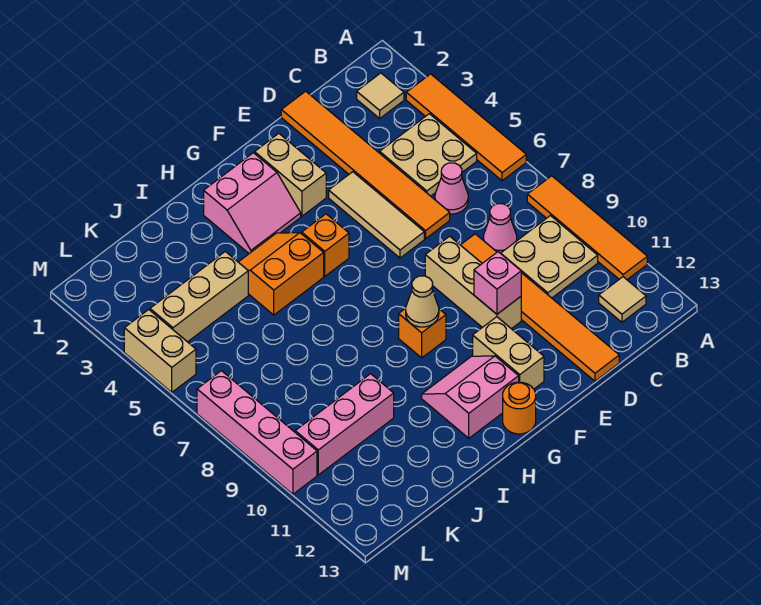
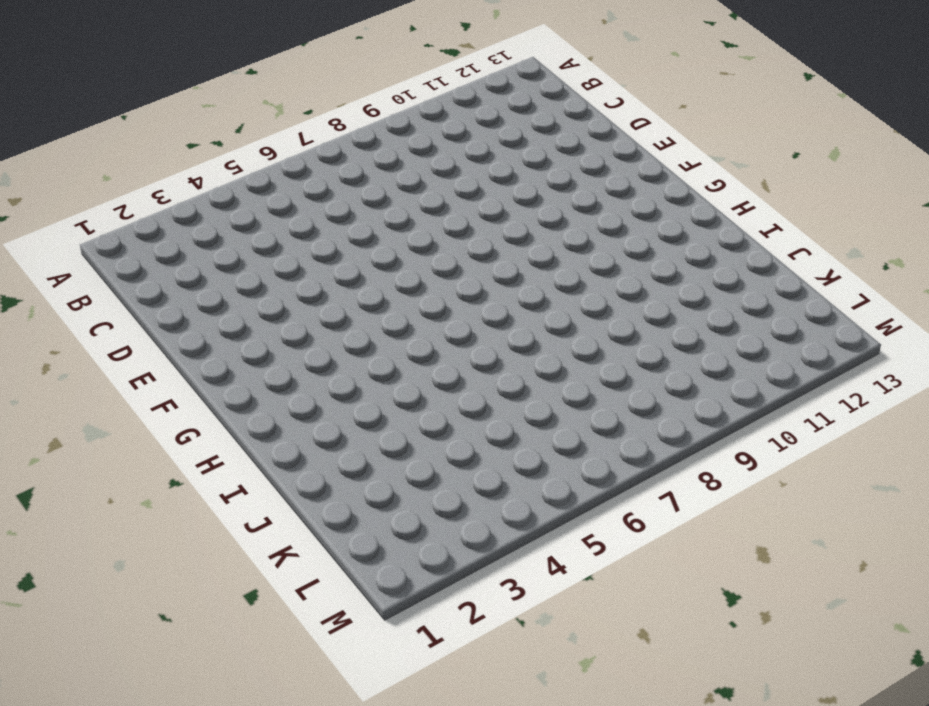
none -> orange tile A3:A6 level 1
none -> orange tile A8:A11 level 1
none -> tan tile B2 level 1

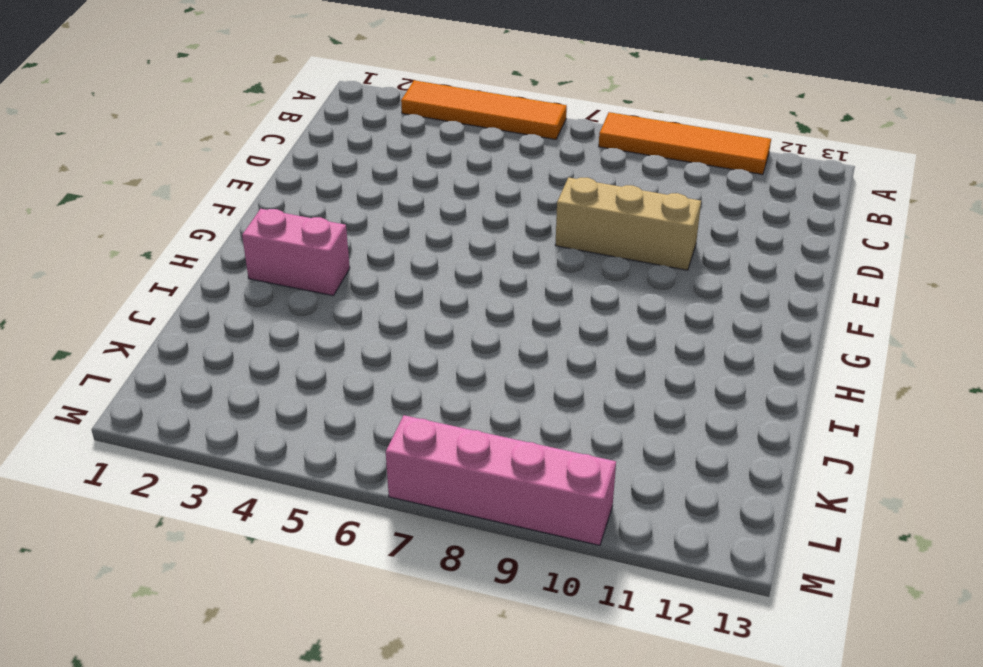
pink brick H2:H3 level 1 -> pink slope G2:H3 level 1 top 2
none -> tan tile B2 level 1
none -> tan plate B4:C5 level 1
none -> tan plate B9:C10 level 1

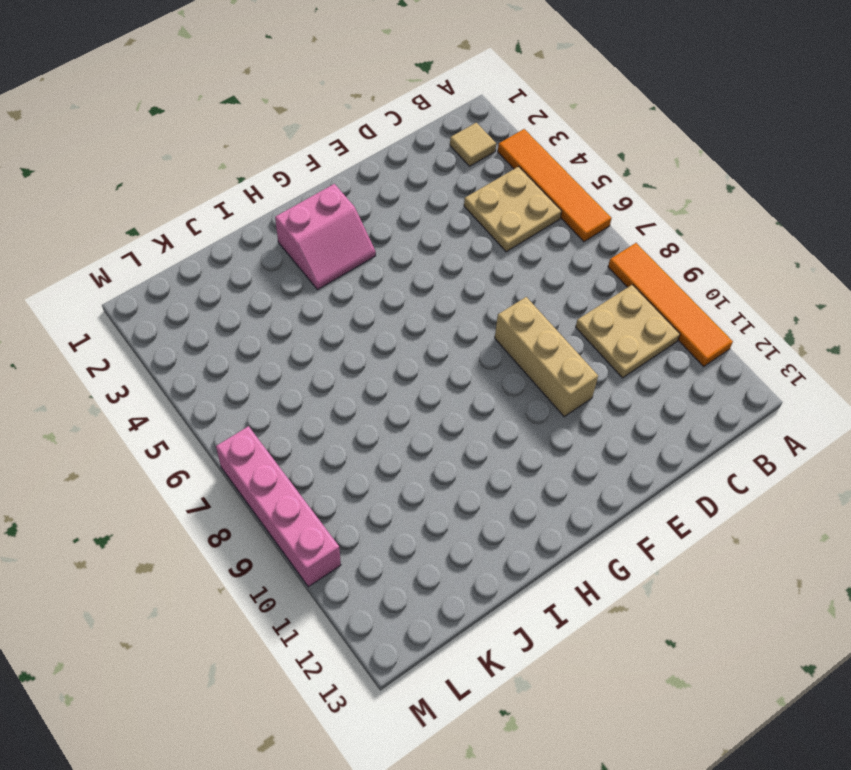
none -> tan tile B12 level 1
none -> pink cone C6 level 1
none -> pink cone C8 level 1

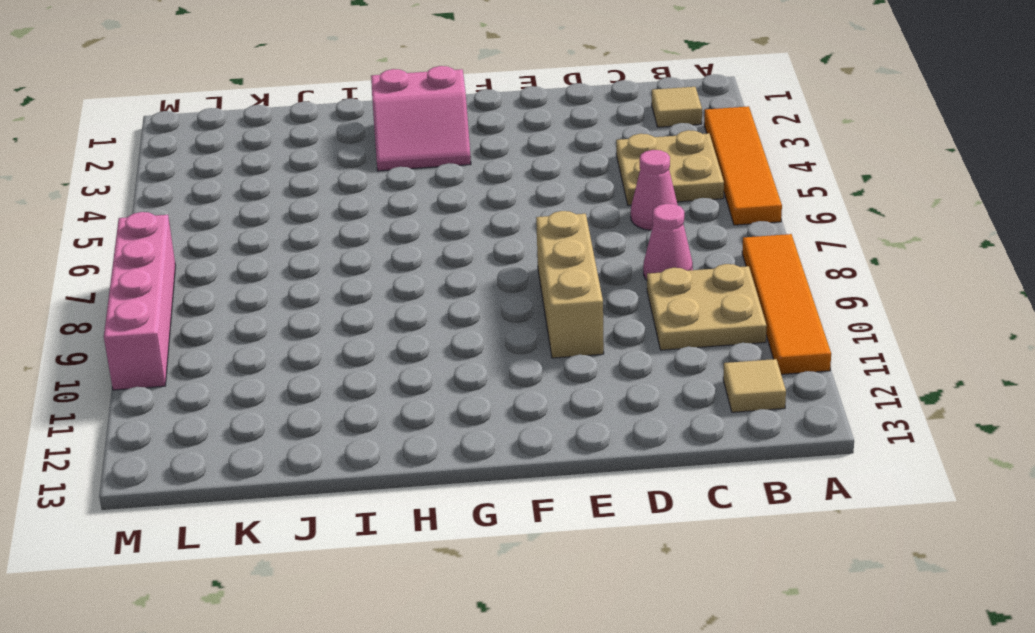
none -> orange tile D1:D6 level 1
none -> orange tile D8:D13 level 1
none -> tan tile E4:E6 level 1

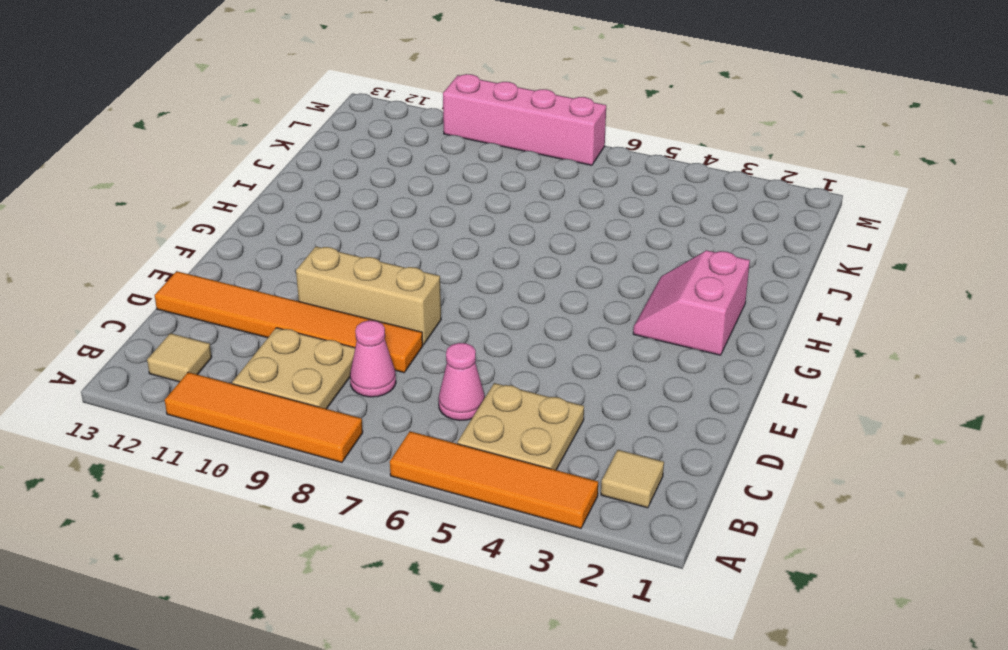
none -> orange tile D1:D6 level 1
none -> tan tile E4:E6 level 1
none -> tan brick F2:F3 level 1

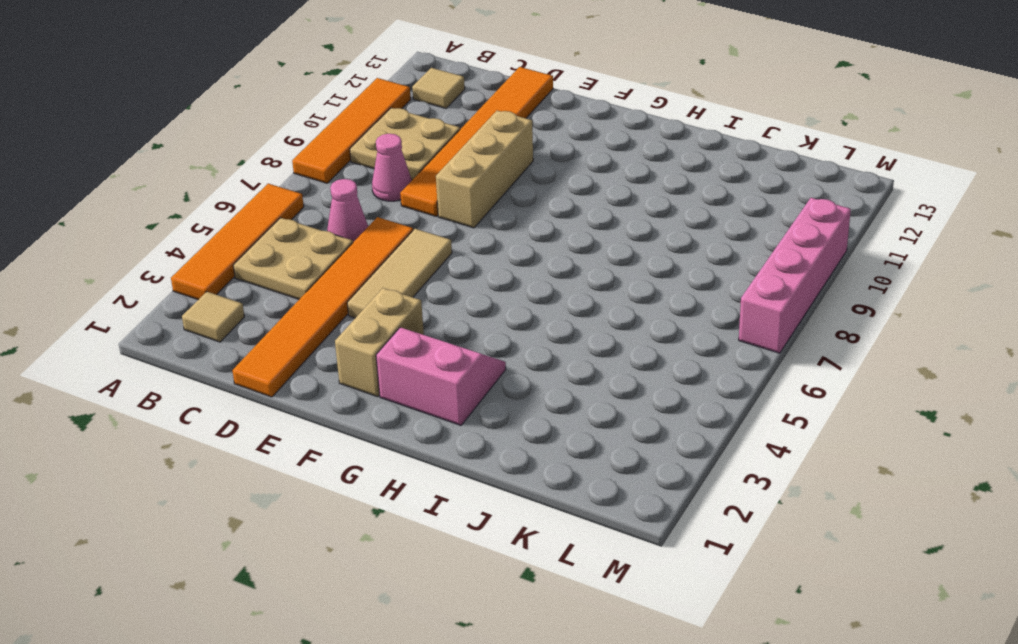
none -> tan brick F11:F12 level 1
none -> orange brick G5 level 1
none -> orange brick G9 level 1

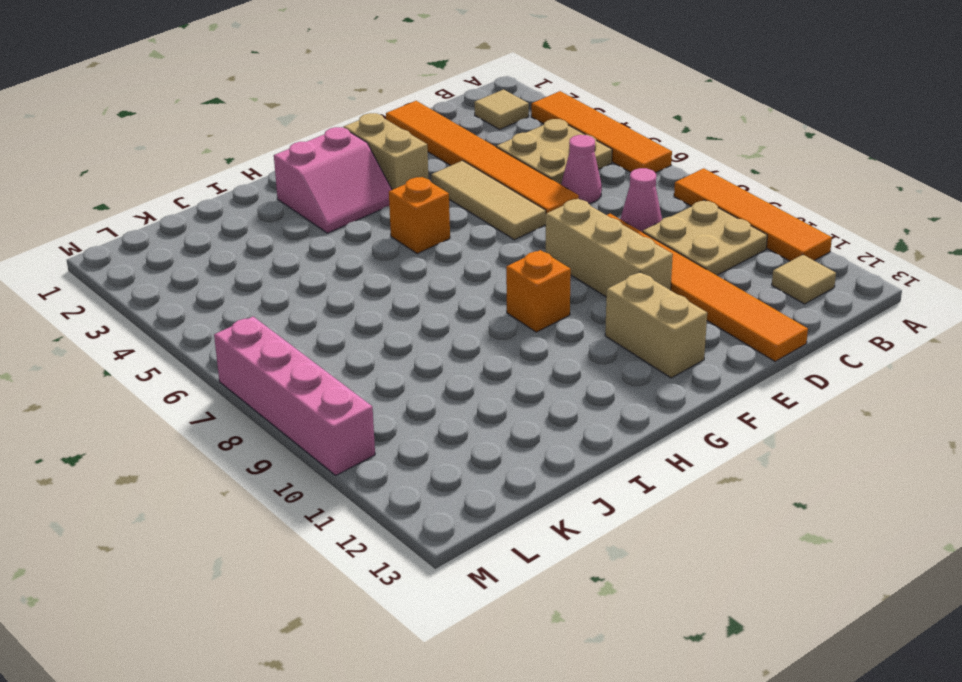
none -> pink slope G11:H12 level 1 top 12
none -> orange round brick G13 level 1
none -> orange slope H4:I5 level 1 top 5

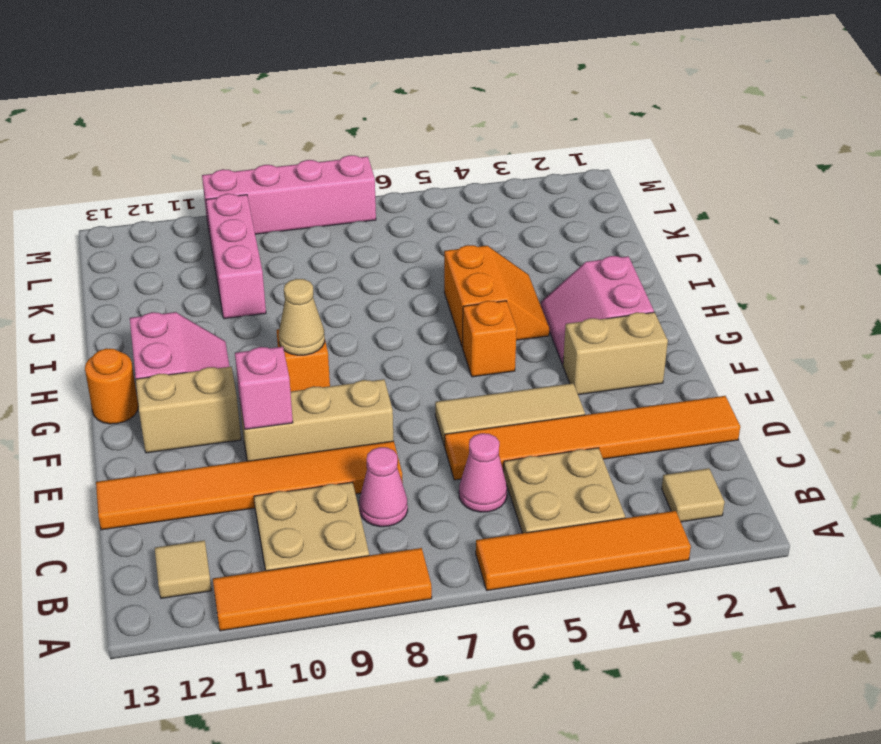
none -> tan brick J4:L4 level 1
none -> tan brick M4:M5 level 1

